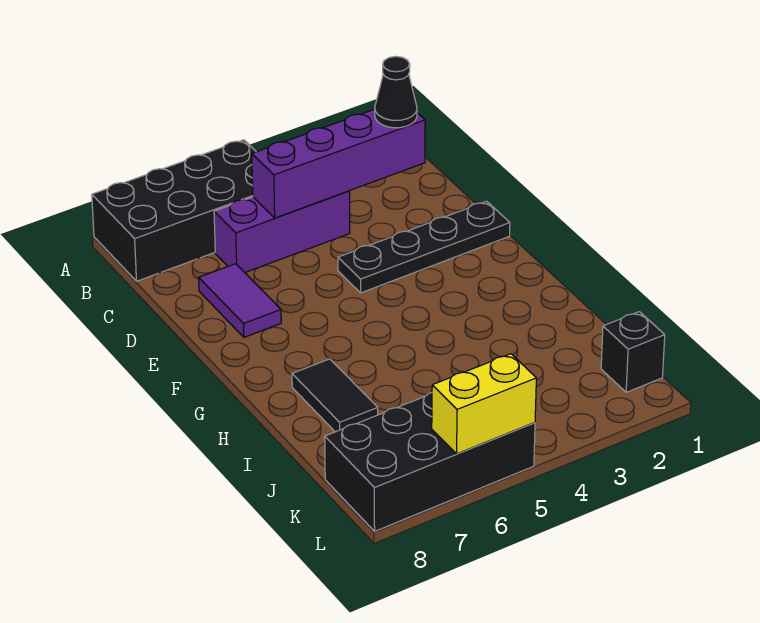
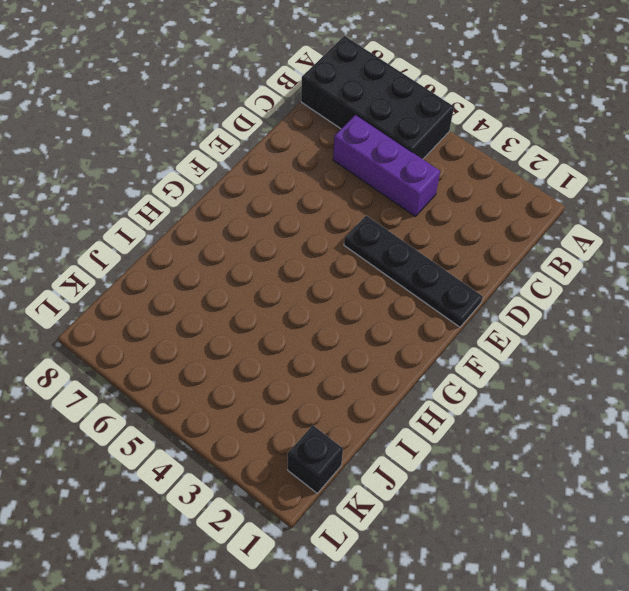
none -> purple tile D7:E7 level 1
none -> black tile H7:I7 level 1

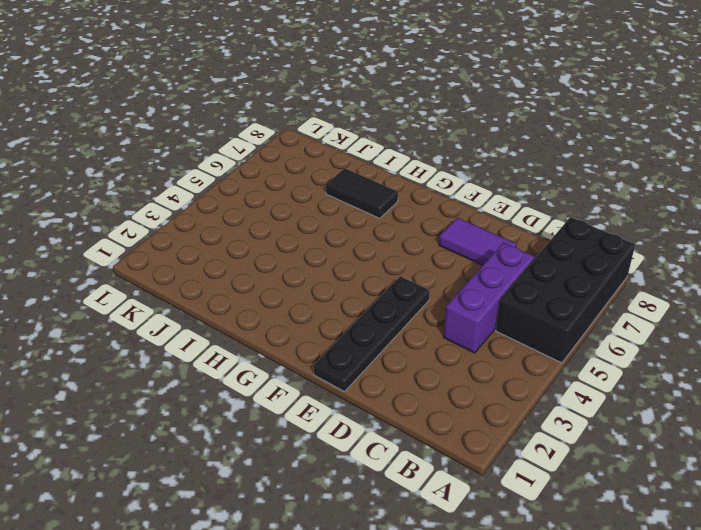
none -> black brick K1 level 1
none -> black brick K5:L8 level 1

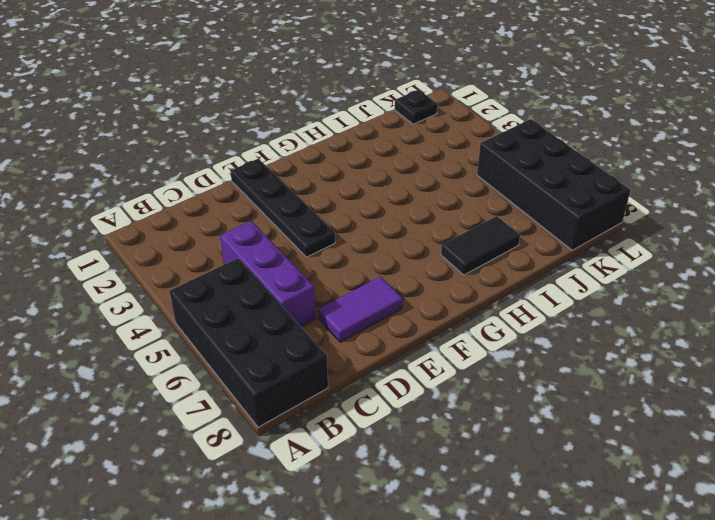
black plate K1 level 1 -> black brick K1 level 1
none -> purple brick C2:C5 level 2
none -> yellow brick L5:L6 level 2

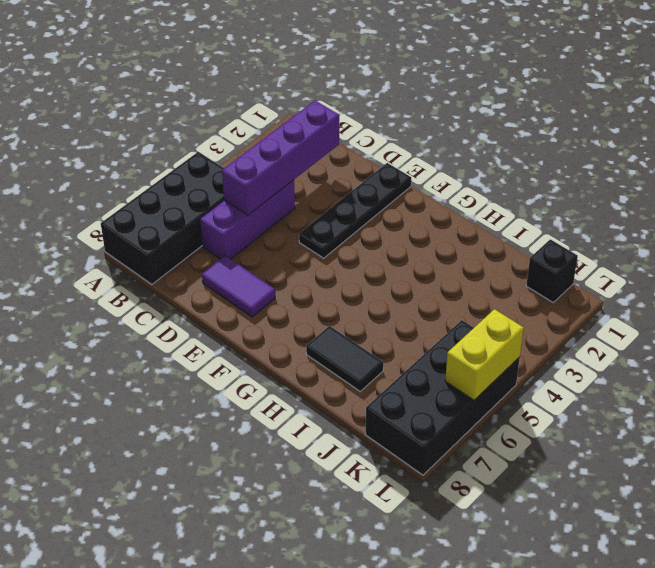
none -> black cone C2 level 3

